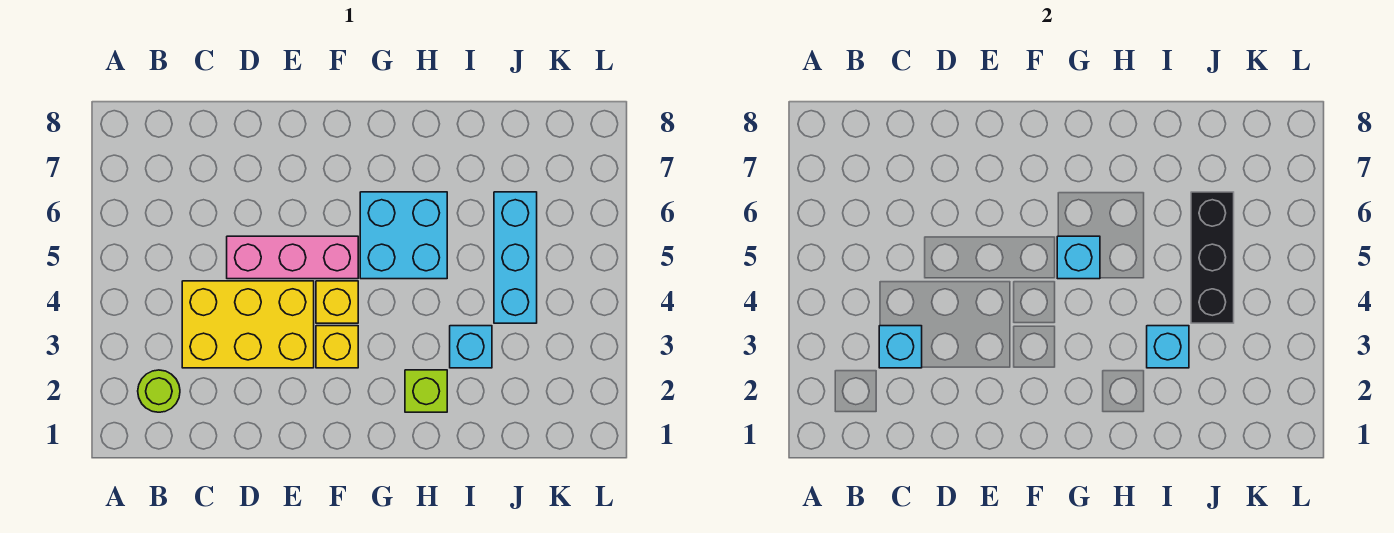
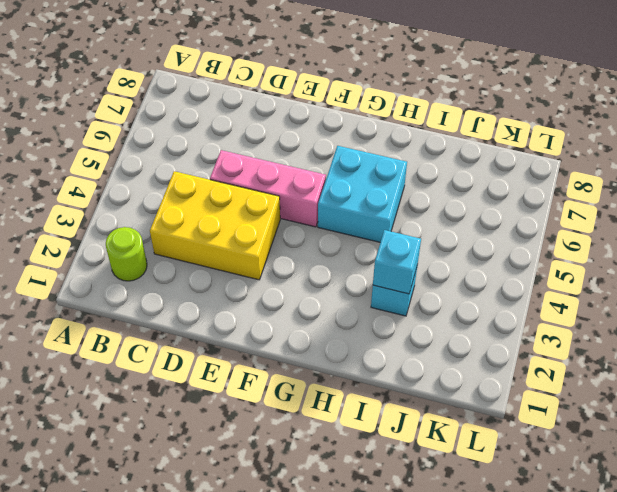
none -> yellow brick F3 level 1
none -> yellow brick F4 level 1
none -> lime brick H2 level 1

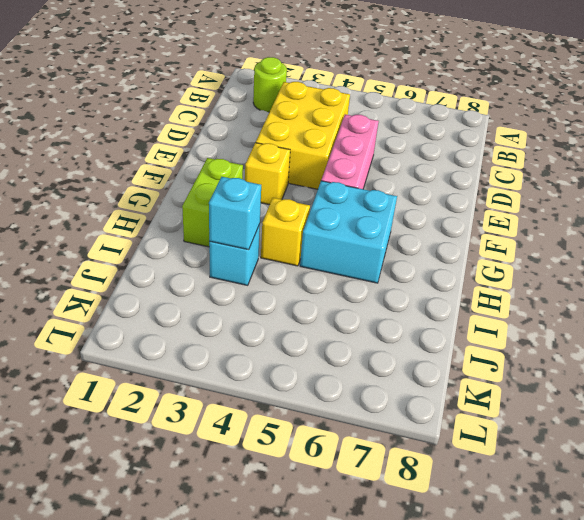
lime brick G2:H2 level 1 -> lime brick H2 level 1
yellow brick H4 level 1 -> yellow brick F4 level 1
none -> cyan brick J4:J6 level 1
none -> cyan brick C3 level 2
none -> cyan brick G5 level 2

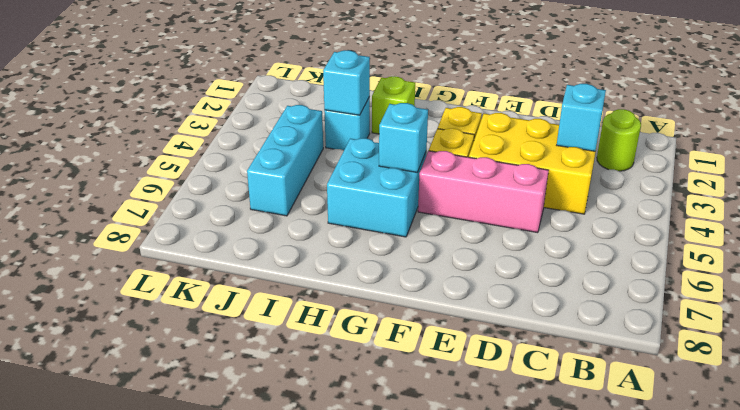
none -> black brick J4:J6 level 2

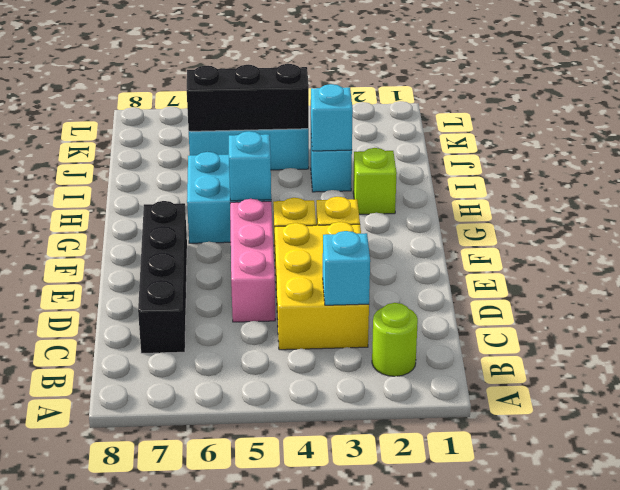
black brick C7:F7 level 1 -> none

